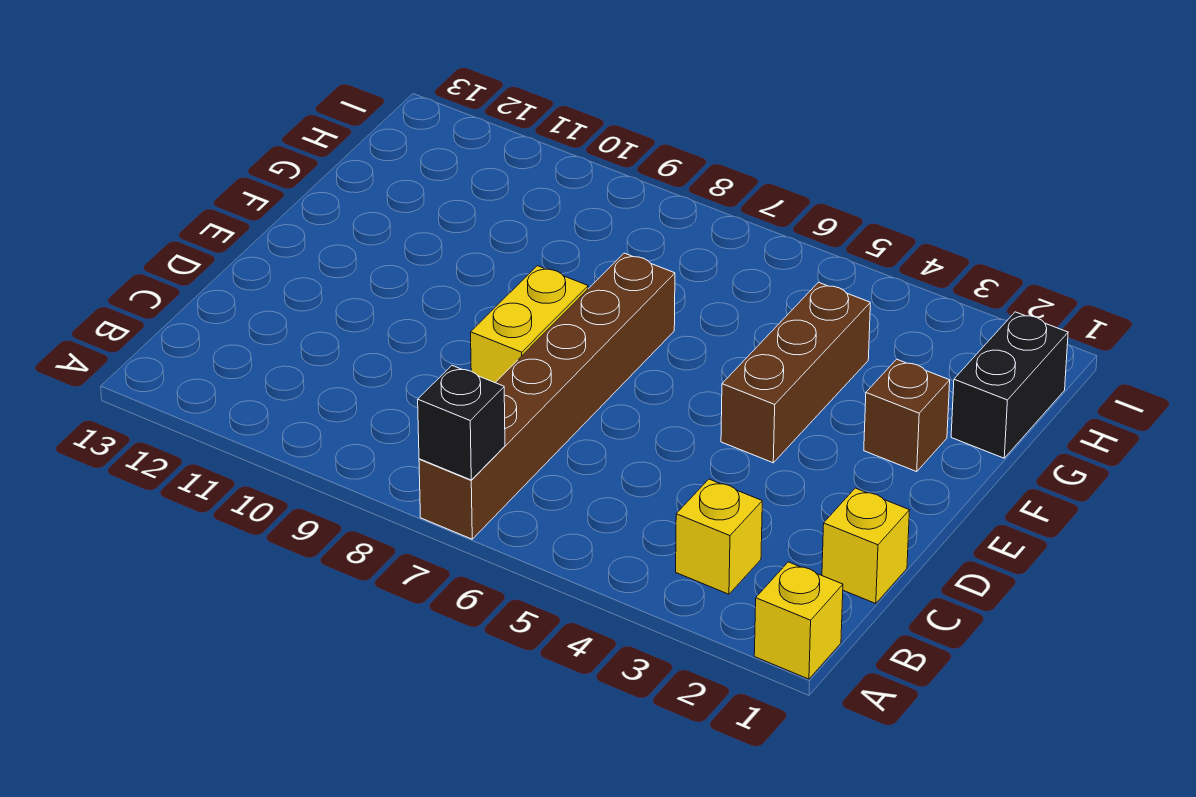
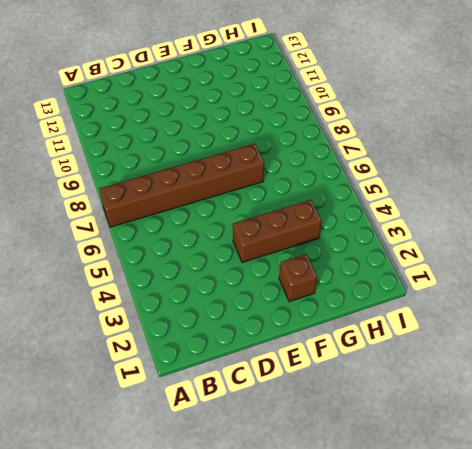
none -> yellow brick A1 level 1
none -> yellow brick B3 level 1

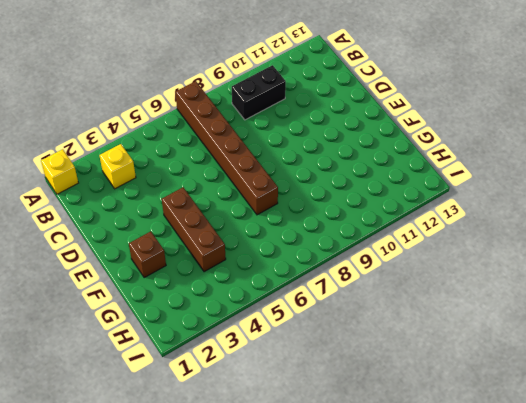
black brick B9:B10 level 1 -> black brick G1:H1 level 1
none -> yellow brick C1 level 1
none -> yellow brick D8:E8 level 1

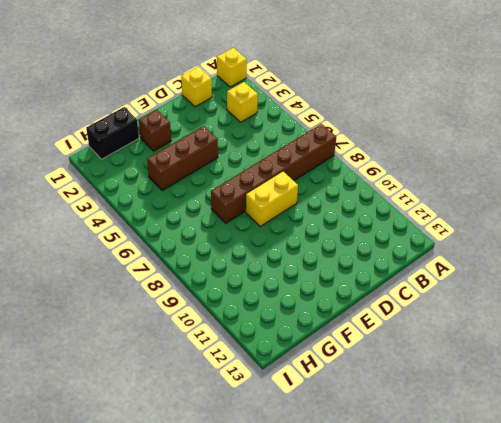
none -> black brick A7 level 2

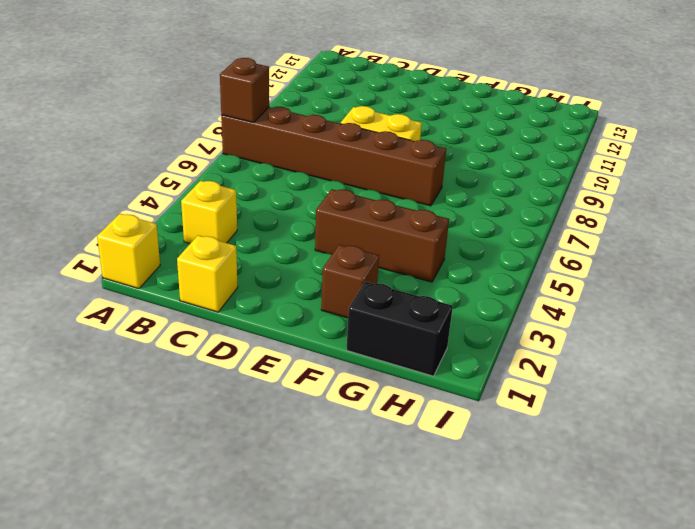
brown brick A7 level 2 -> black brick A7 level 2

